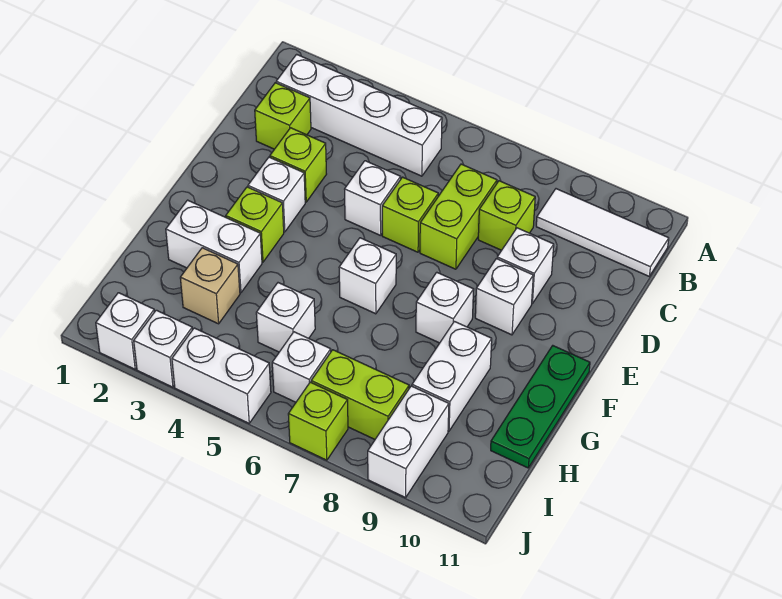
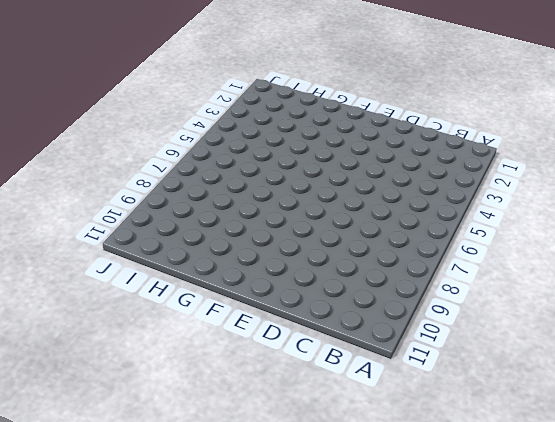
none -> white brick B2:B5 level 1
none -> white tile B9:B11 level 1
none -> lime brick C2 level 1

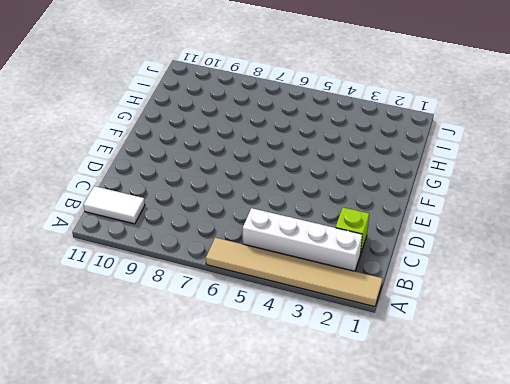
tan tile A1:A6 level 1 -> none
white tile B10:B11 level 1 -> white tile B9:B11 level 1
none -> lime brick C7:D7 level 1
none -> lime brick C8 level 1
none -> lime brick D3 level 1

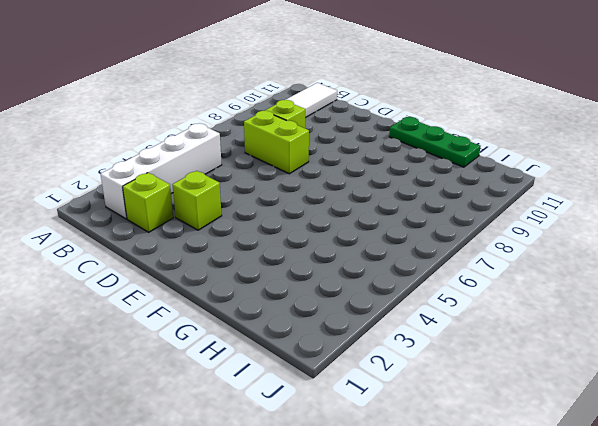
none -> white brick D5 level 1
none -> lime brick D6 level 1
none -> white brick D9 level 1

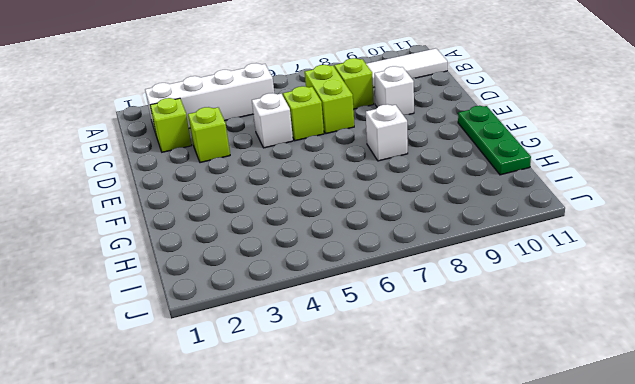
none -> white brick E3 level 1
none -> white brick E9 level 1
none -> lime brick F3 level 1

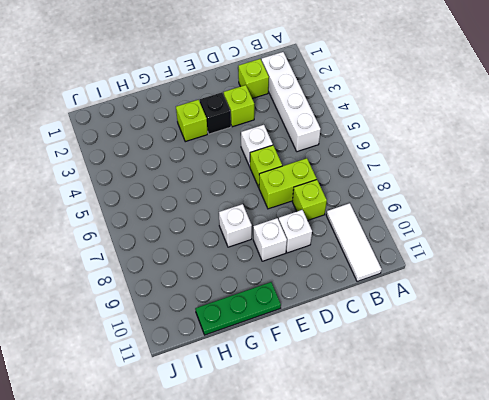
black brick E3 level 1 -> white brick E3 level 1
none -> white brick F6 level 1
none -> white brick G2:G3 level 1
none -> white brick G9:H9 level 1

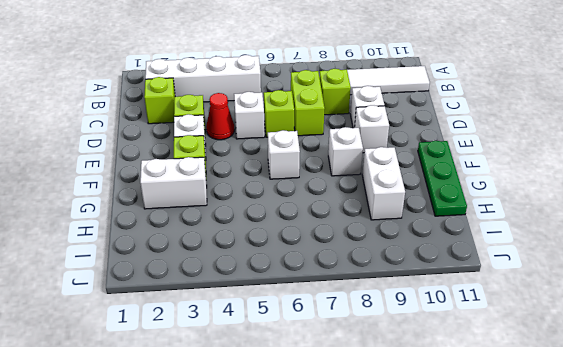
red cone D4 level 1 -> none
none -> tan brick H3 level 1
none -> white brick H5 level 1
none -> white brick I6 level 1

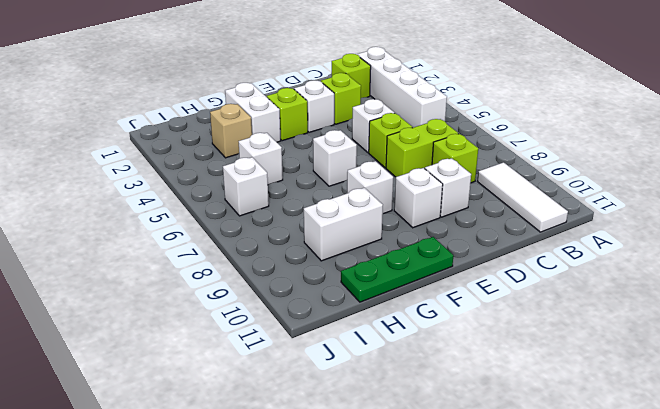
none -> lime brick I7:I8 level 1
none -> white brick I9:J9 level 1
none -> white brick J2 level 1

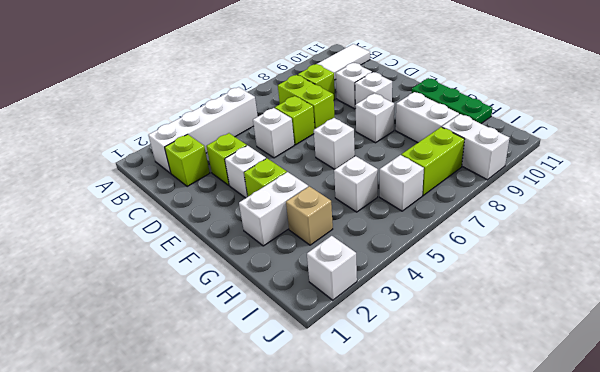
none -> white brick J3 level 1
none -> white brick J4:J5 level 1
none -> lime brick J7 level 1

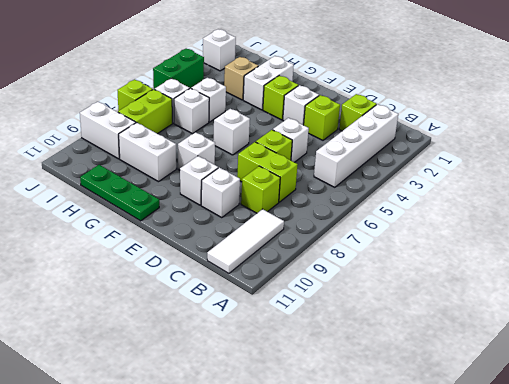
white brick H6 level 1 -> white brick J3 level 1
green brick J4:J5 level 1 -> white brick J4:J5 level 1

